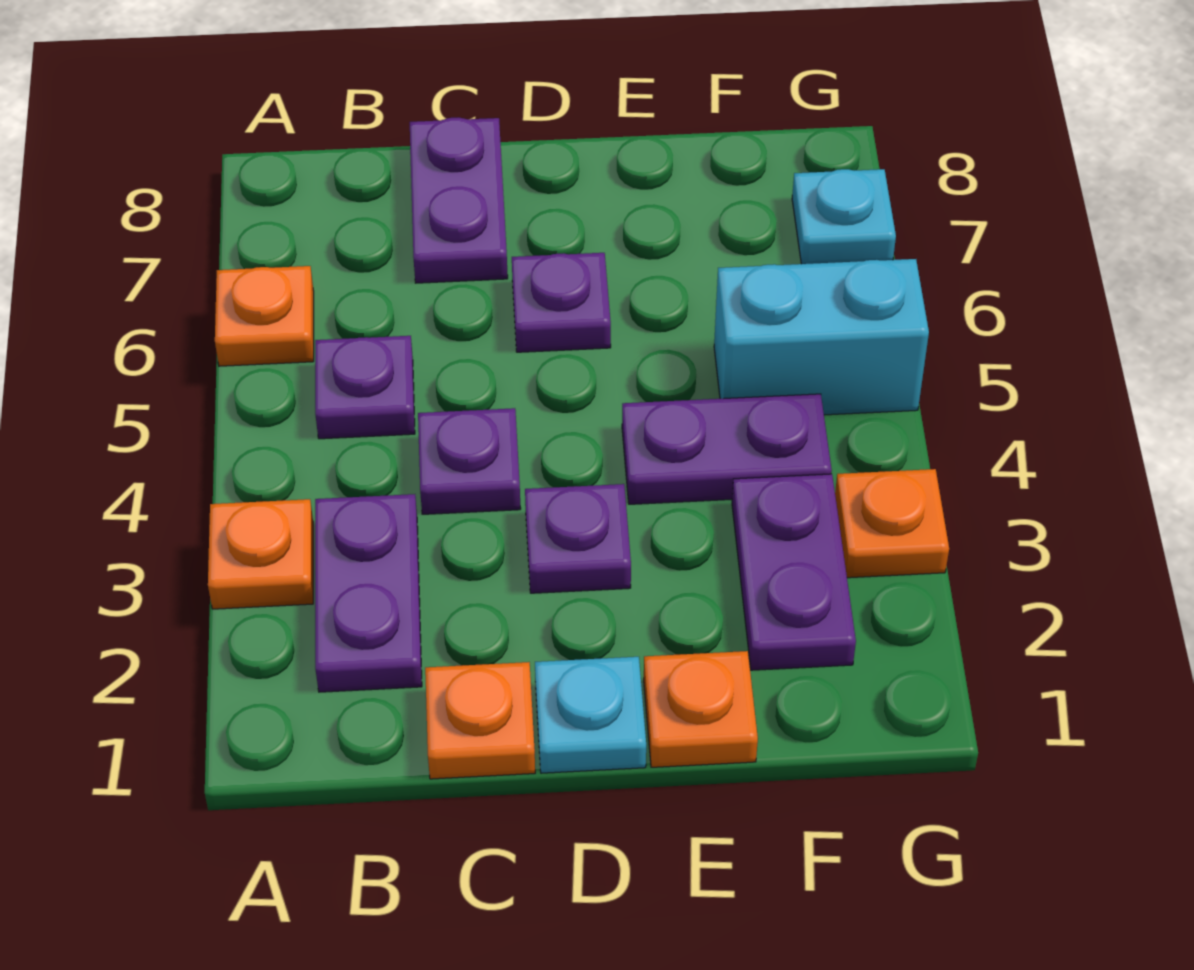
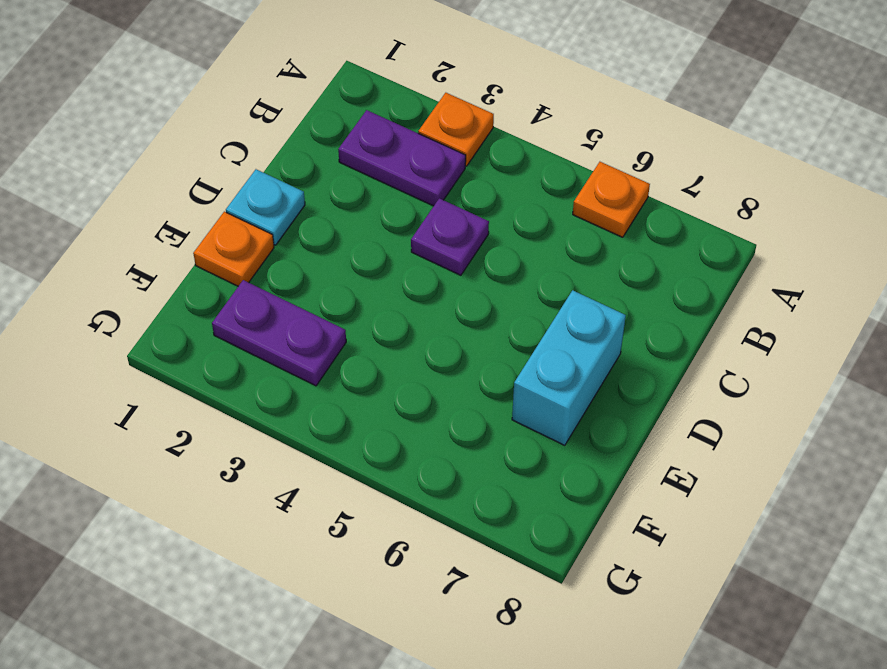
cyan brick D7:E7 level 1 -> cyan brick F5:G5 level 1
none -> purple plate B5 level 1
none -> orange plate C1 level 1
none -> purple plate C7:C8 level 1

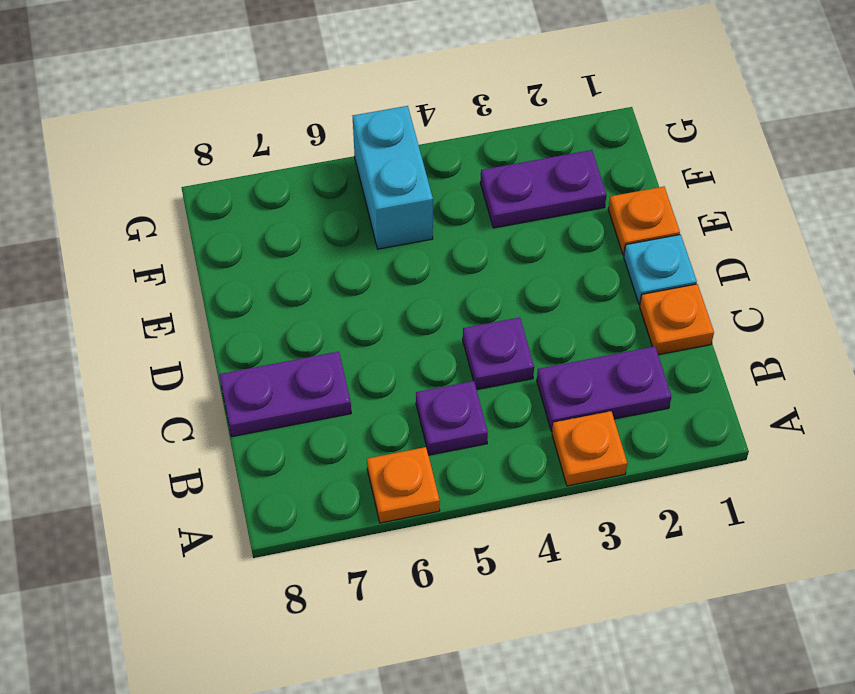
none -> purple plate D3 level 1
none -> purple plate D6 level 1
none -> purple plate E4:F4 level 1

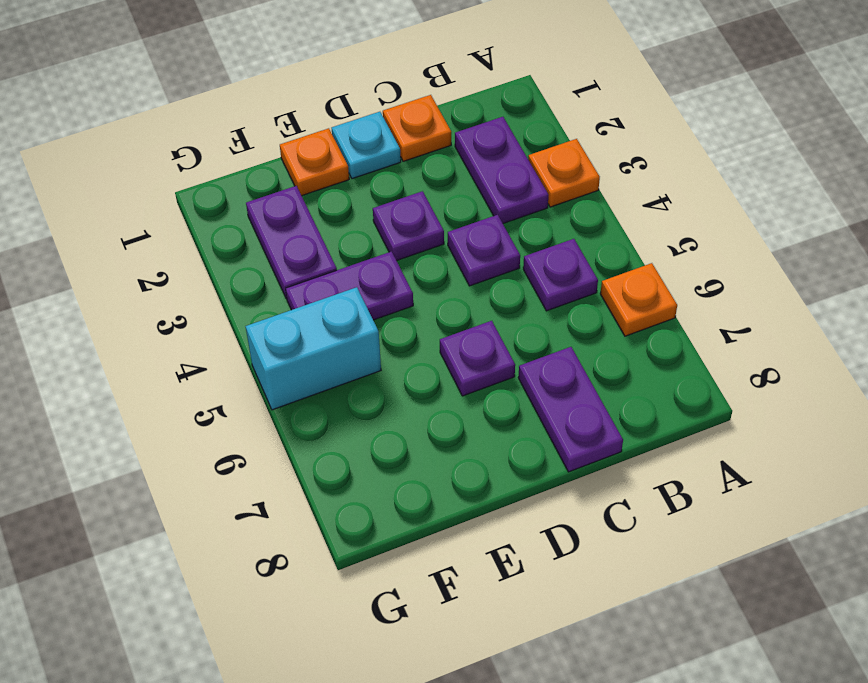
none -> orange plate G3 level 1
none -> cyan plate G7 level 1

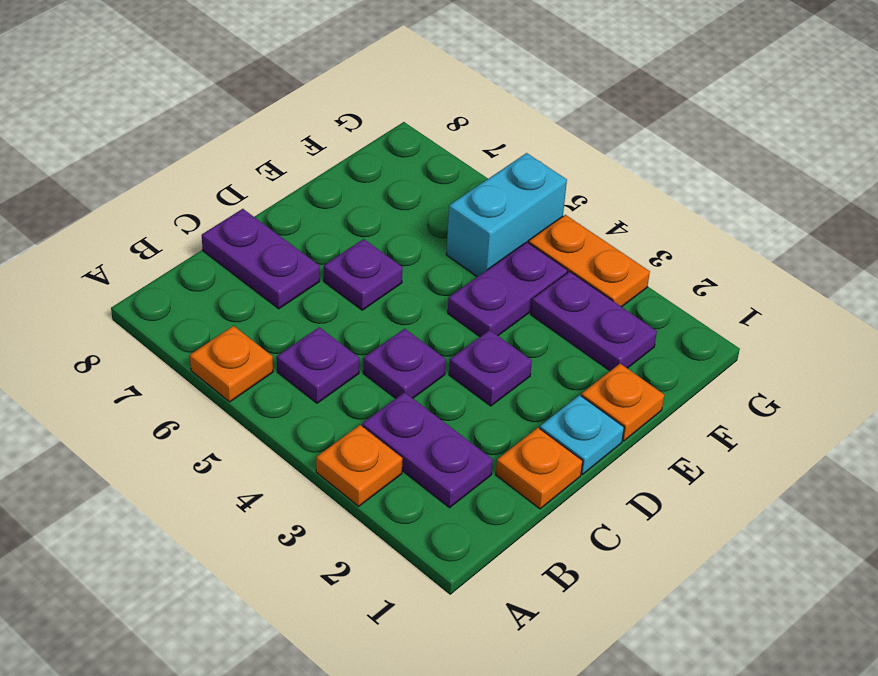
orange plate G3:G4 level 1 -> orange plate G3 level 1
none -> cyan plate G7 level 1

